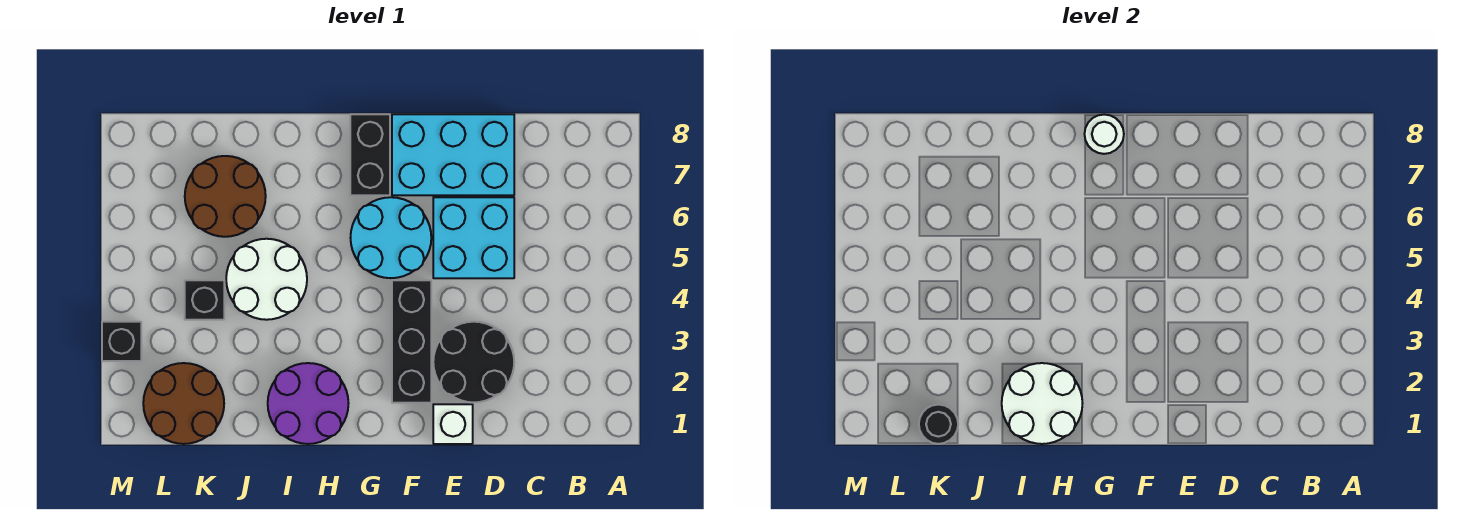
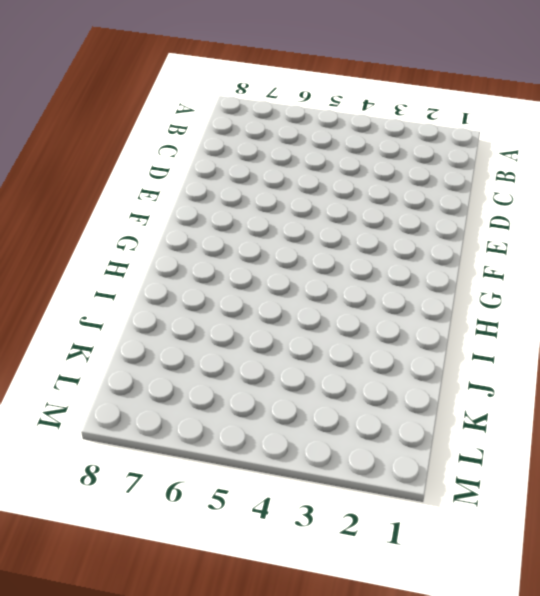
none -> black round brick D2:E3 level 1
none -> cyan brick D5:E6 level 1
none -> cyan brick D7:F8 level 1

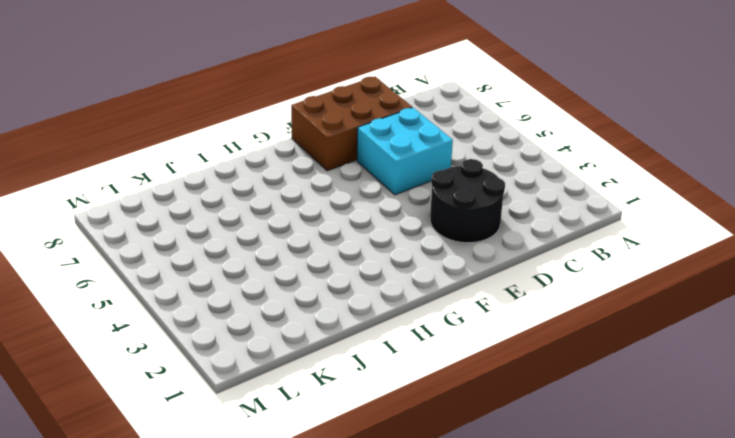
brown brick D7:F8 level 1 -> cyan brick D7:F8 level 1
none -> white brick E1 level 1
none -> black brick F2:F4 level 1
none -> cyan round brick F5:G6 level 1

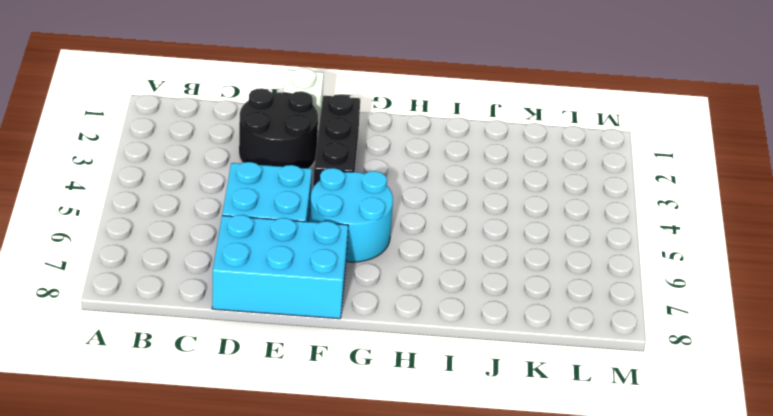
none -> black brick G7:G8 level 1
none -> purple round brick H1:I2 level 1
none -> white round brick I4:J5 level 1

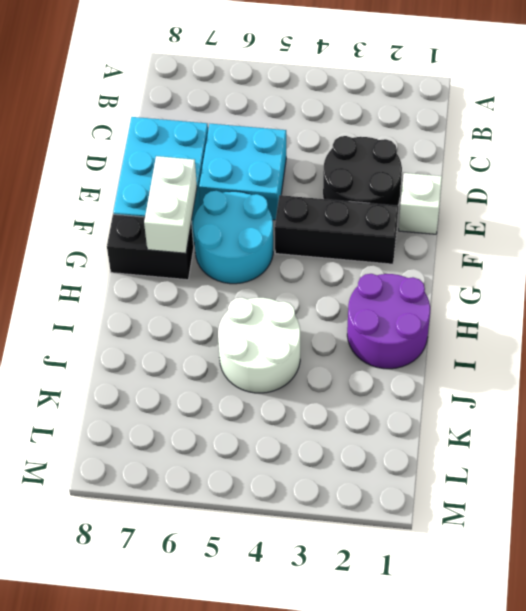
white brick F7:G7 level 2 -> none
none -> brown round brick J6:K7 level 1
none -> brown round brick K1:L2 level 1
none -> black brick K4 level 1

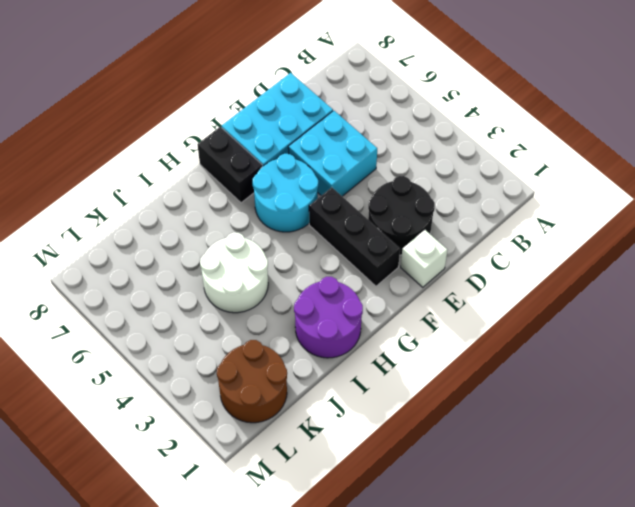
none -> brown round brick J6:K7 level 1
none -> black brick K4 level 1
none -> black brick M3 level 1

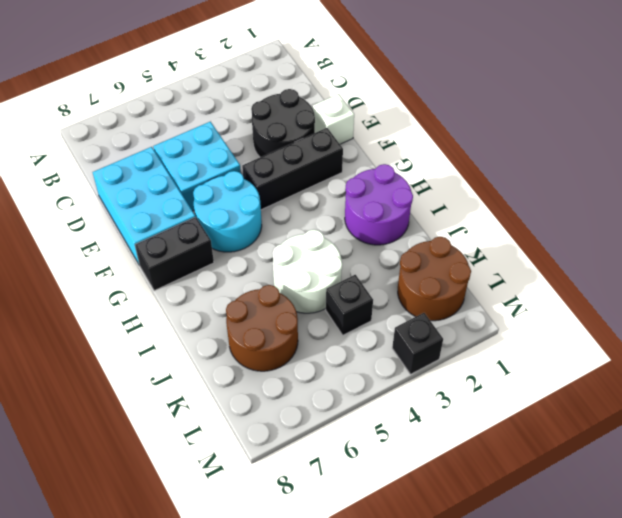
none -> white round brick G8 level 2
none -> white round brick H1:I2 level 2
none -> black round brick K1 level 2

